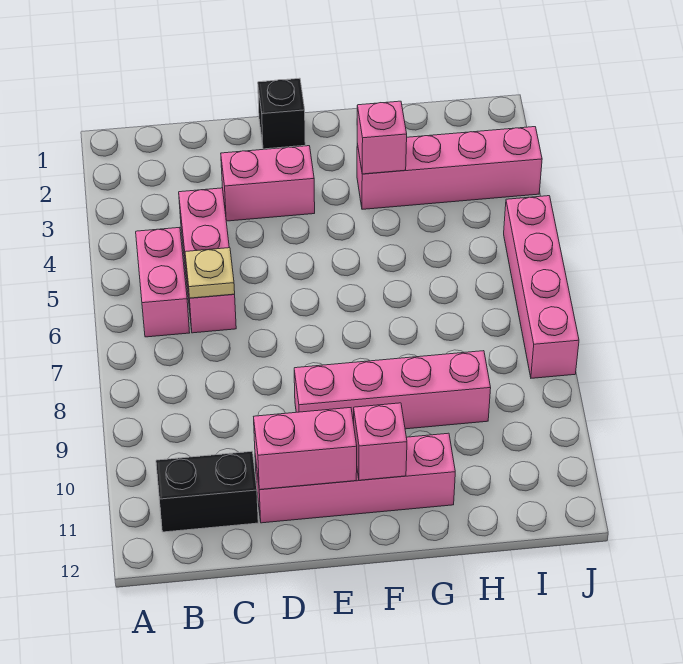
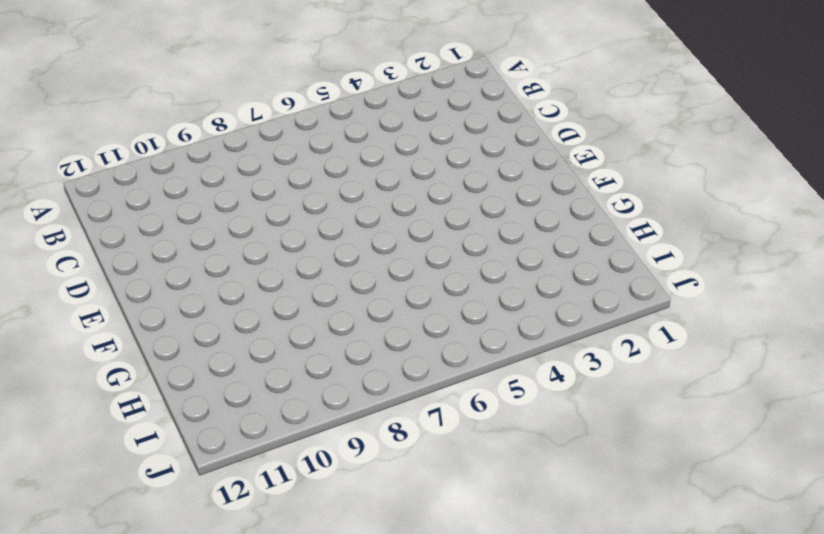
none -> pink brick B5:B6 level 1
none -> black brick B11:C11 level 1
none -> pink brick C4:C6 level 1

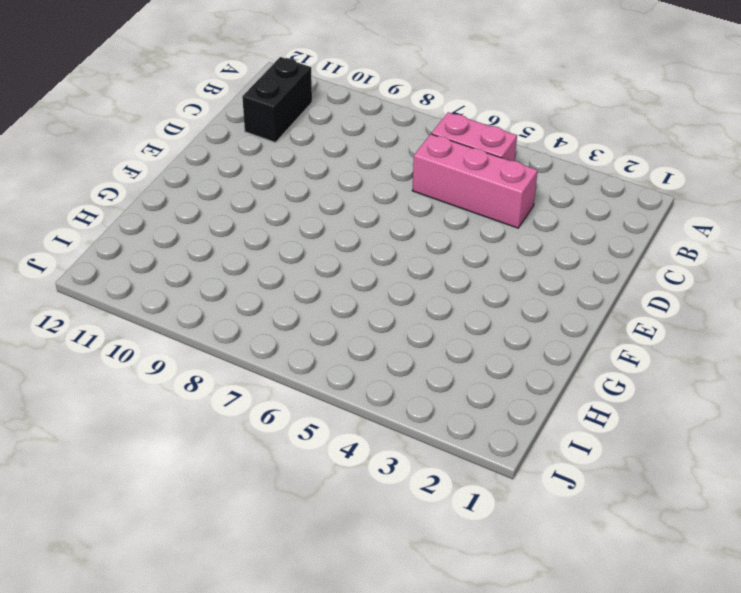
none -> pink brick D3:E3 level 1
none -> pink brick D11:G11 level 1
none -> black brick E1 level 1

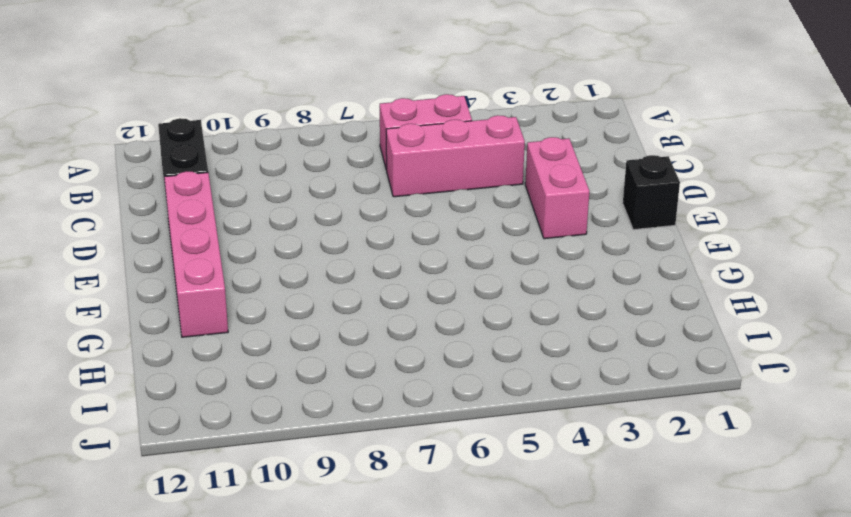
none -> pink brick E9:H9 level 1
none -> pink brick G3:J3 level 1
none -> pink brick J5:J8 level 1

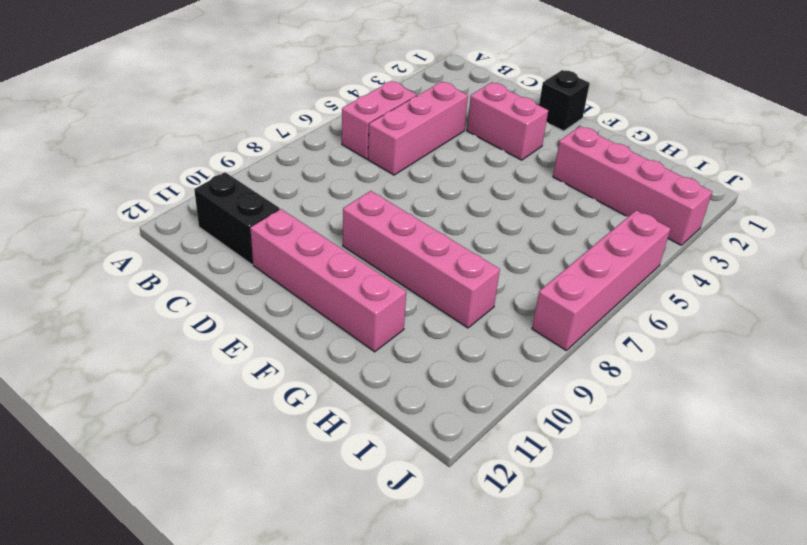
none -> tan plate C6 level 2
none -> pink brick D11:E11 level 2
none -> pink brick F11 level 2

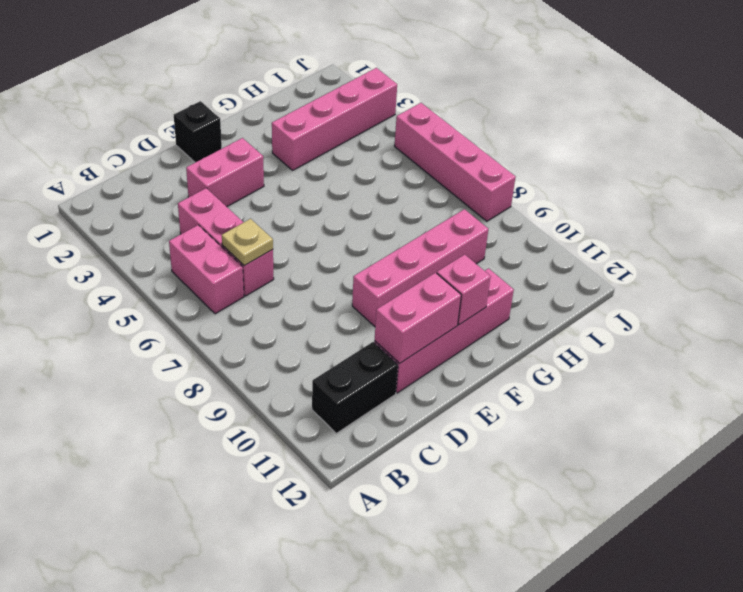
none -> pink brick G3 level 2

